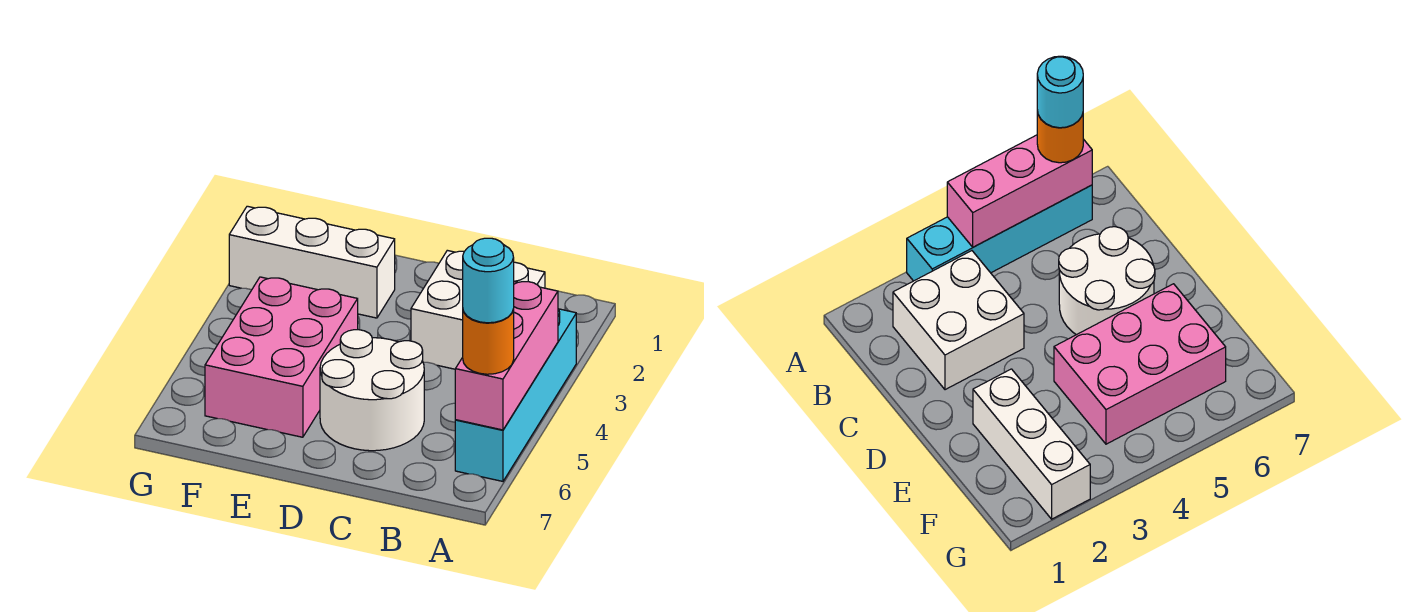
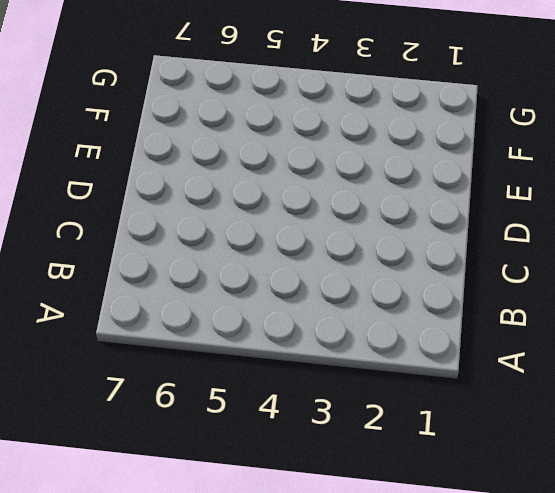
none -> cyan brick A3:A6 level 1
none -> white brick B2:C3 level 1

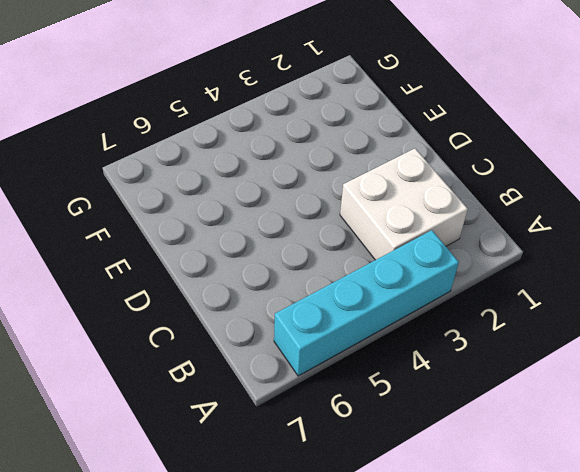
none -> white round brick C5:D6 level 1
none -> white brick E2:G2 level 1

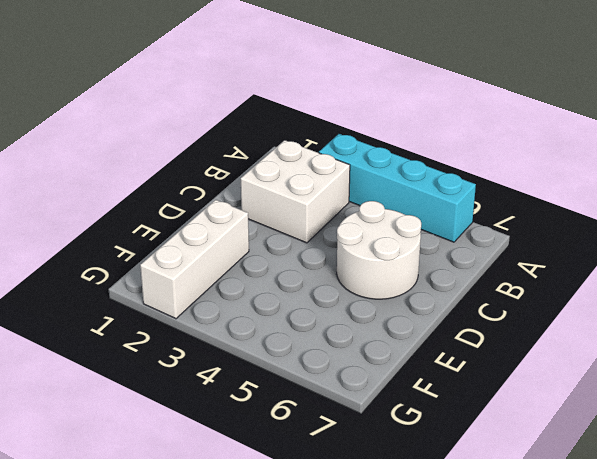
none -> pink brick E4:F6 level 1
none -> pink brick A4:A6 level 2

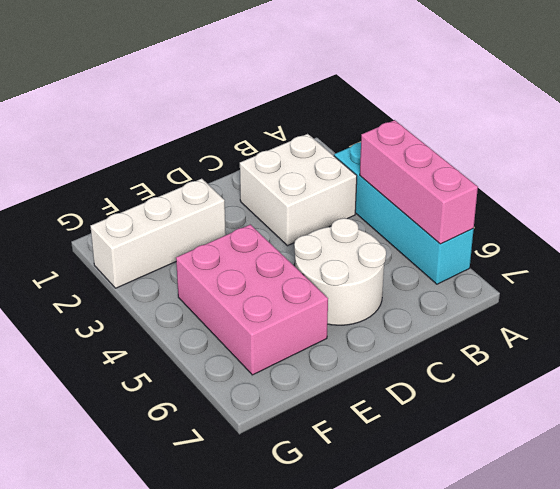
none -> orange round brick A6 level 3
none -> cyan round brick A6 level 4

